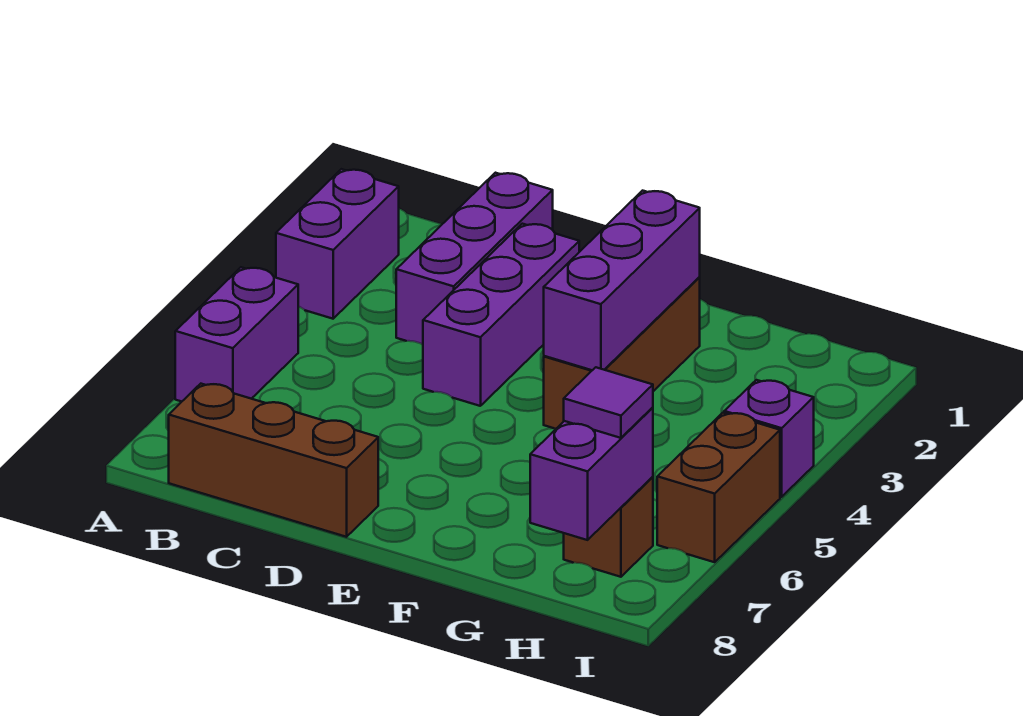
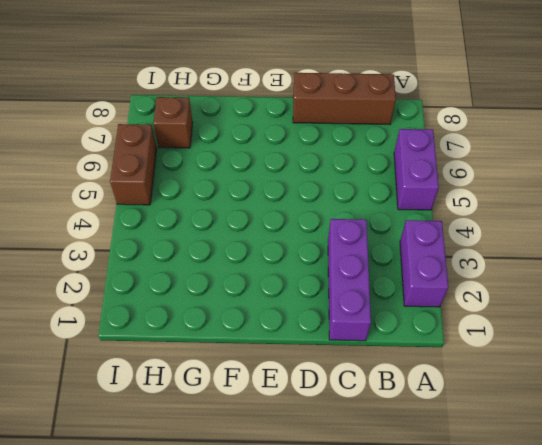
none -> purple brick D2:D4 level 1
none -> brown brick F2:F4 level 1
none -> purple brick I4 level 1

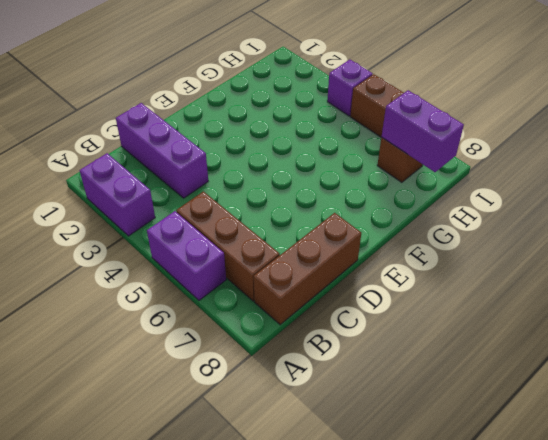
brown brick B5:B7 level 1 -> brown brick F2:F4 level 1
none -> purple brick D2:D4 level 1
none -> purple brick F2:F4 level 2
none -> purple tile H7 level 3

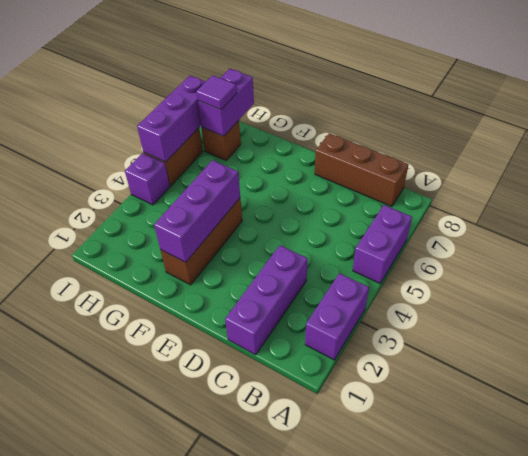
purple brick I5:I7 level 2 -> purple brick D2:D4 level 1

